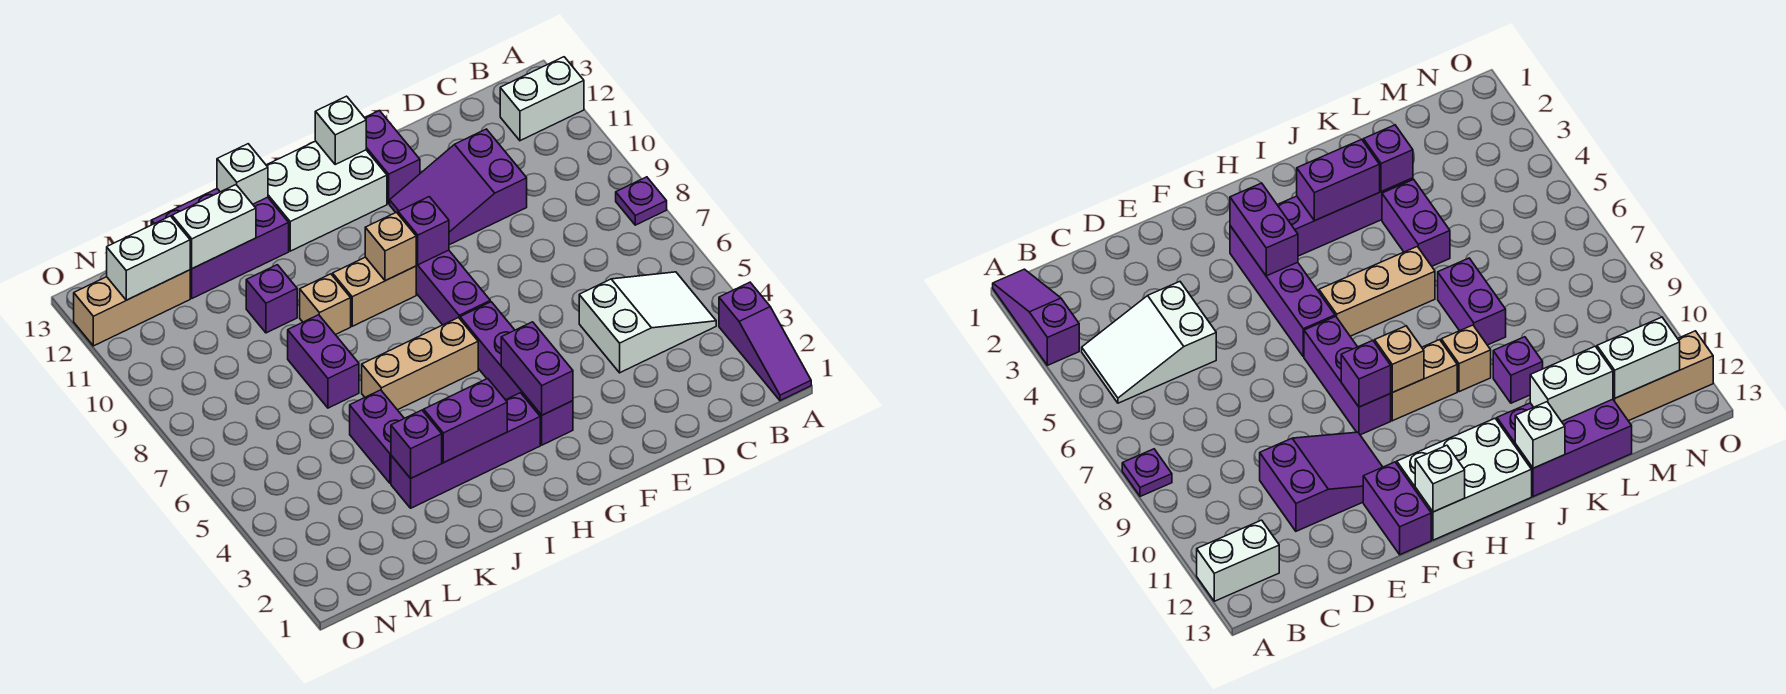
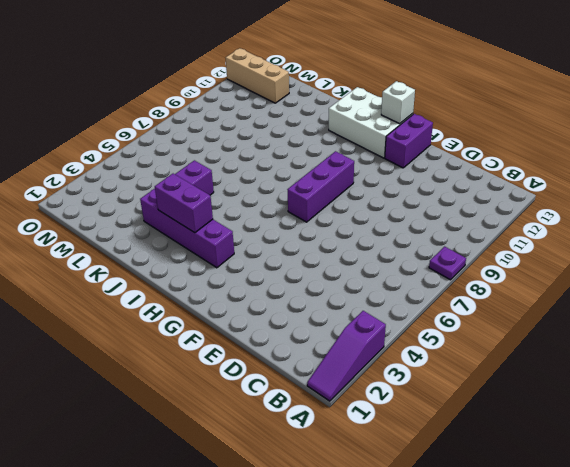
none -> white brick A12:B12 level 1
none -> white slope B4:D5 level 1 top D
none -> purple slope D10:F11 level 1 top D

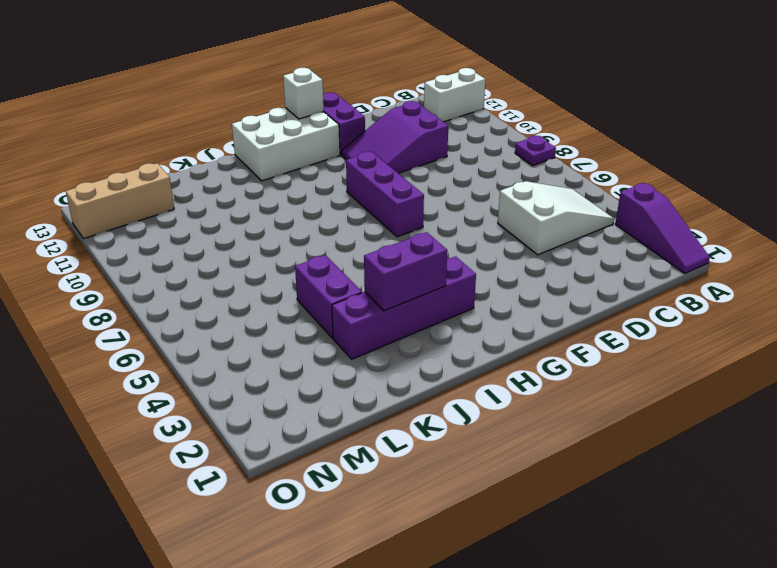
none -> purple brick G3:G6 level 1
none -> tan brick H6:J6 level 1
none -> tan brick H9:I9 level 1

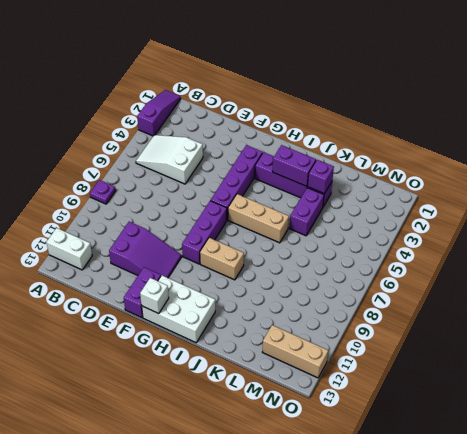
none -> tan brick J9 level 1
none -> purple brick J12:L13 level 1
none -> purple brick K7:K8 level 1

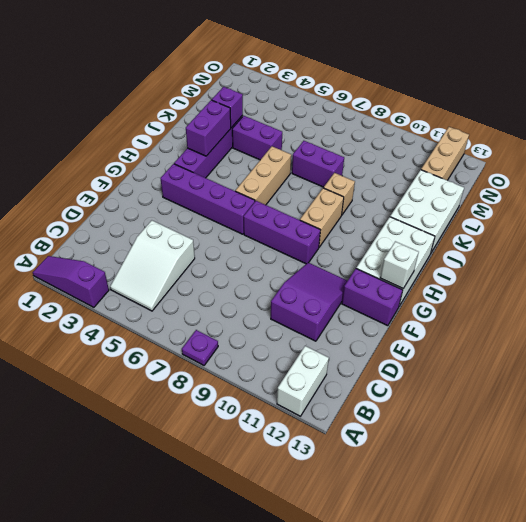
white brick J12:L13 level 1 -> purple brick J12:L13 level 1
none -> purple brick K10 level 1
none -> purple brick G3:G4 level 2
none -> purple brick G9 level 2

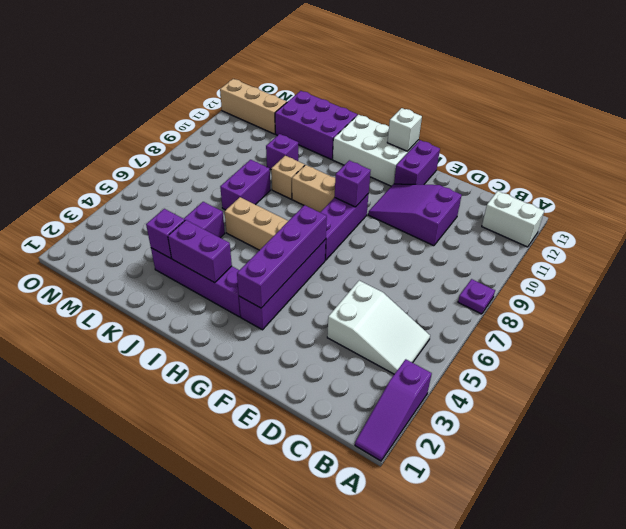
purple brick G3:G6 level 2 -> purple brick G3:G4 level 2
none -> tan brick H9 level 2
none -> white brick J13 level 2
none -> white brick K12:L12 level 2

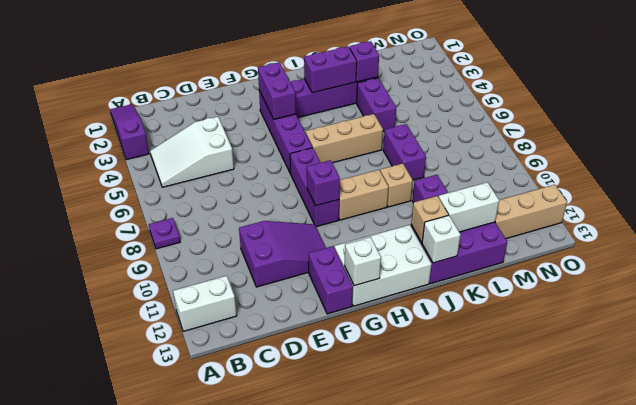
tan brick J12 level 2 -> tan brick H9 level 2
none -> white brick M12:N12 level 2

